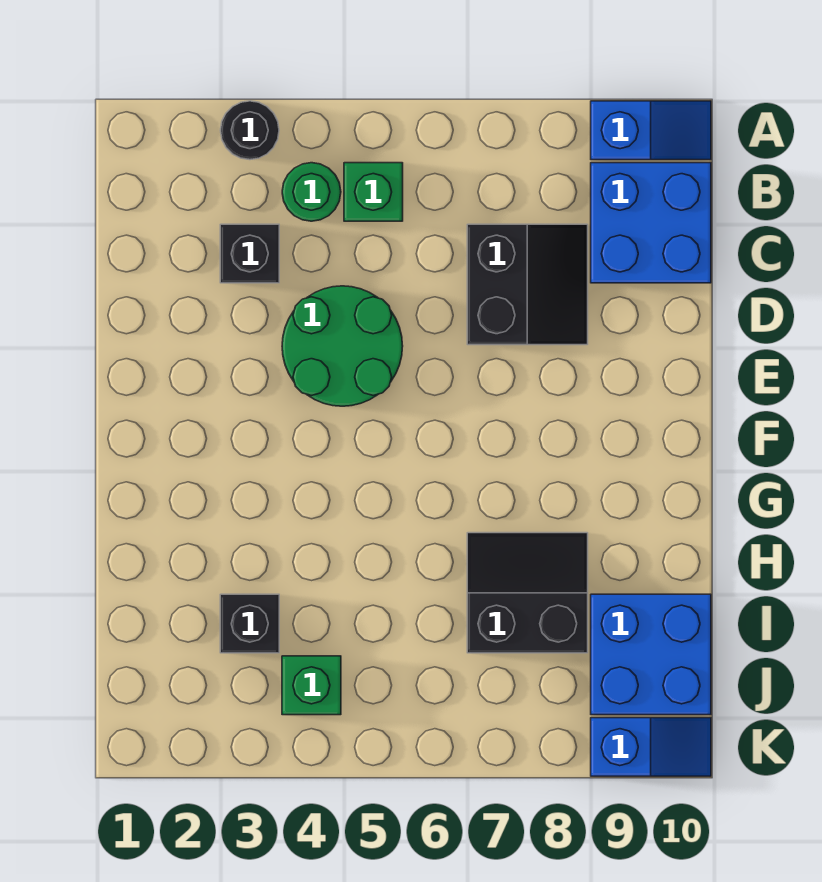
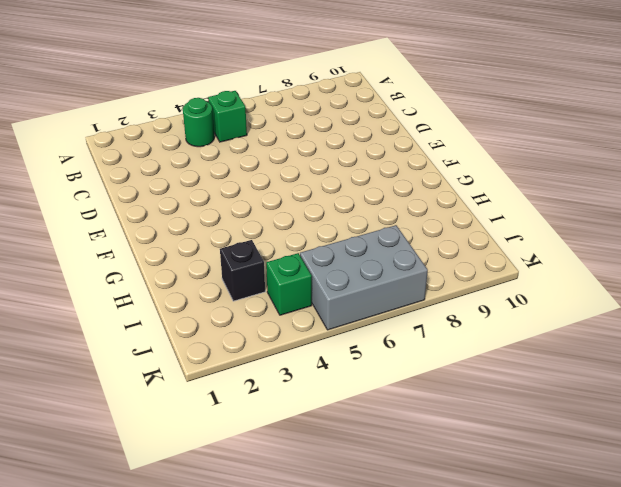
grey brick J5:K7 level 1 -> none
none -> black round brick A3 level 1
none -> blue slope A9:A10 level 1 top 9
none -> blue brick B9:C10 level 1

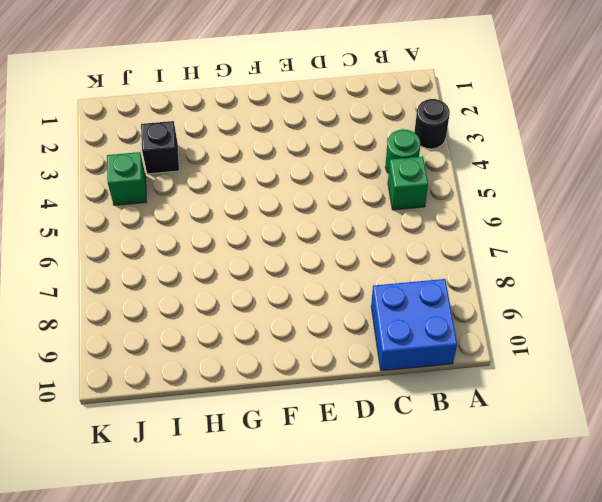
none -> blue slope A9:A10 level 1 top 9
none -> black brick C3 level 1
none -> black slope C7:D8 level 1 top 7

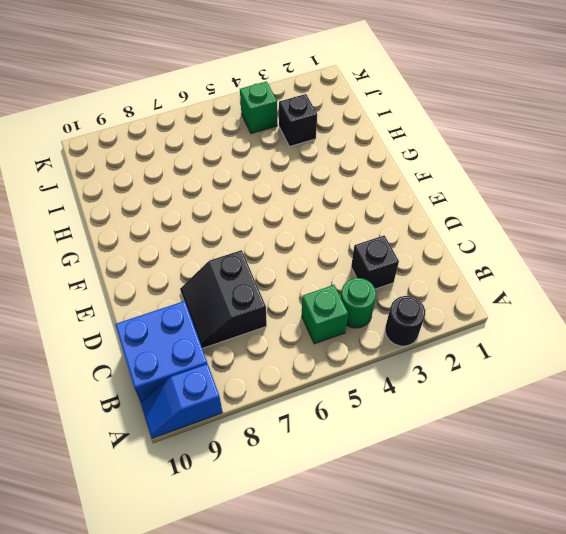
none -> green round brick D4:E5 level 1
none -> black slope H7:I8 level 1 top I
none -> blue brick I9:J10 level 1

